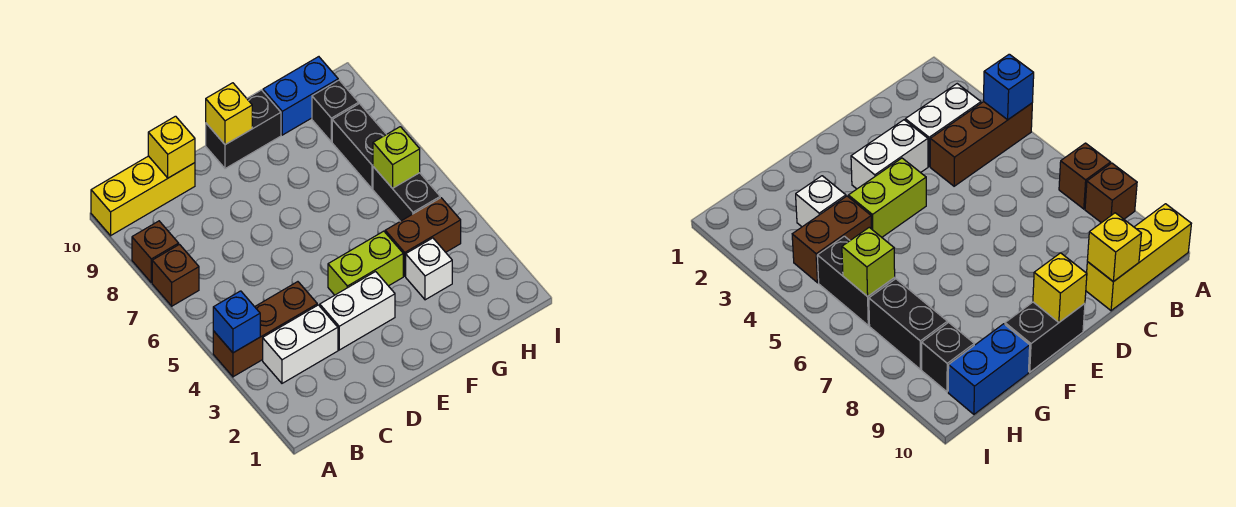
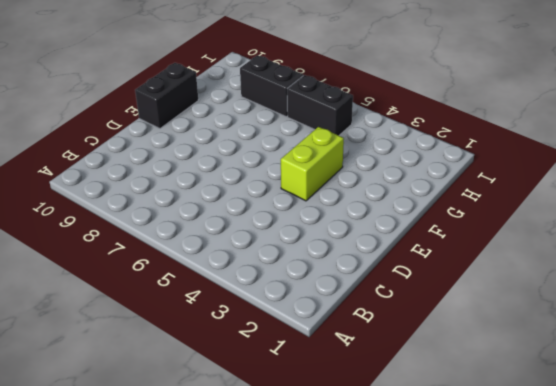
none -> brown brick A4:C4 level 1
none -> brown brick A7 level 1
none -> brown brick A8 level 1

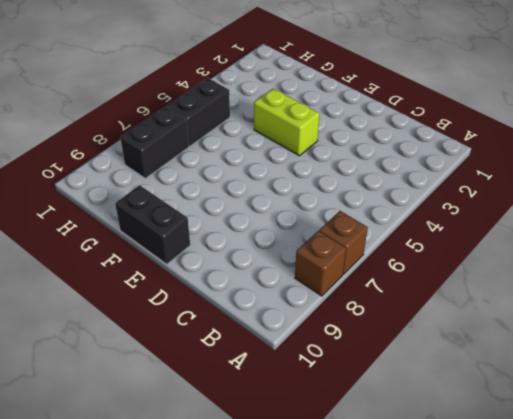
none -> brown brick A4:C4 level 1
none -> yellow brick A10:C10 level 1
none -> white brick B3:C3 level 1

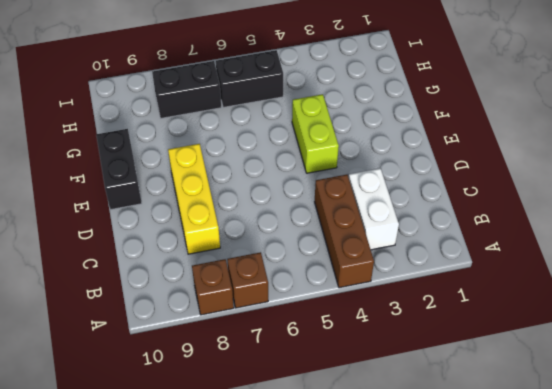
yellow brick C8:E8 level 1 -> yellow brick A10:C10 level 1
none -> white brick D3:E3 level 1
none -> white brick G3 level 1
none -> brown brick G4:H4 level 1

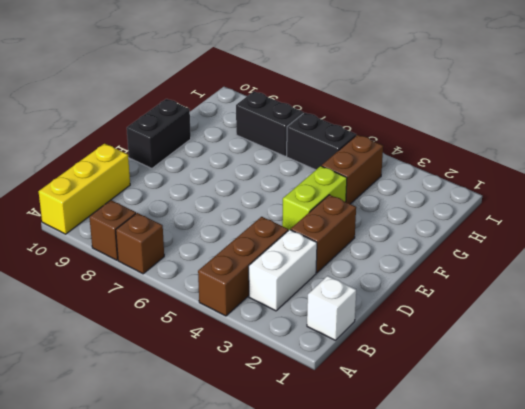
white brick B1 level 1 -> white brick G3 level 1
brown brick D3:E3 level 1 -> white brick D3:E3 level 1
none -> blue brick G10:H10 level 1
none -> black brick H9 level 1
none -> blue brick A4 level 2

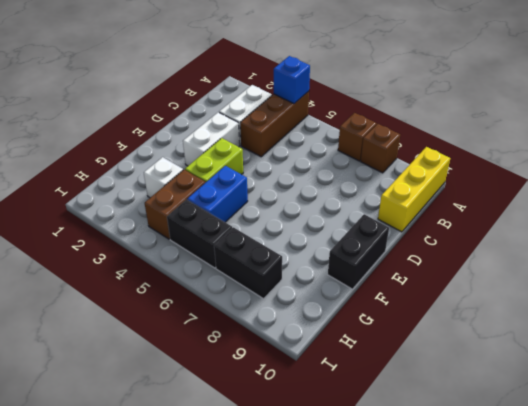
blue brick F5:G5 level 1 -> blue brick G10:H10 level 1
none -> black brick H9 level 1
none -> yellow brick C10 level 2
none -> yellow brick E10 level 2

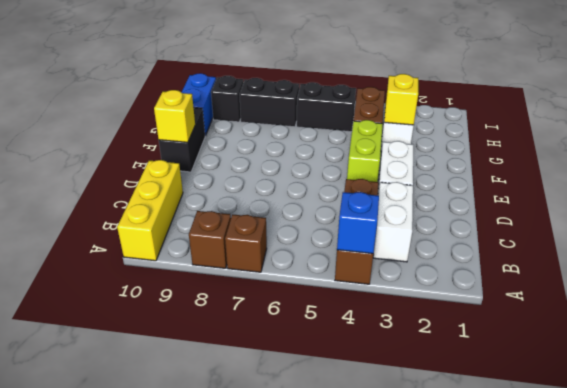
yellow brick G3 level 2 -> yellow brick C10 level 2
none -> lime brick H6 level 2

